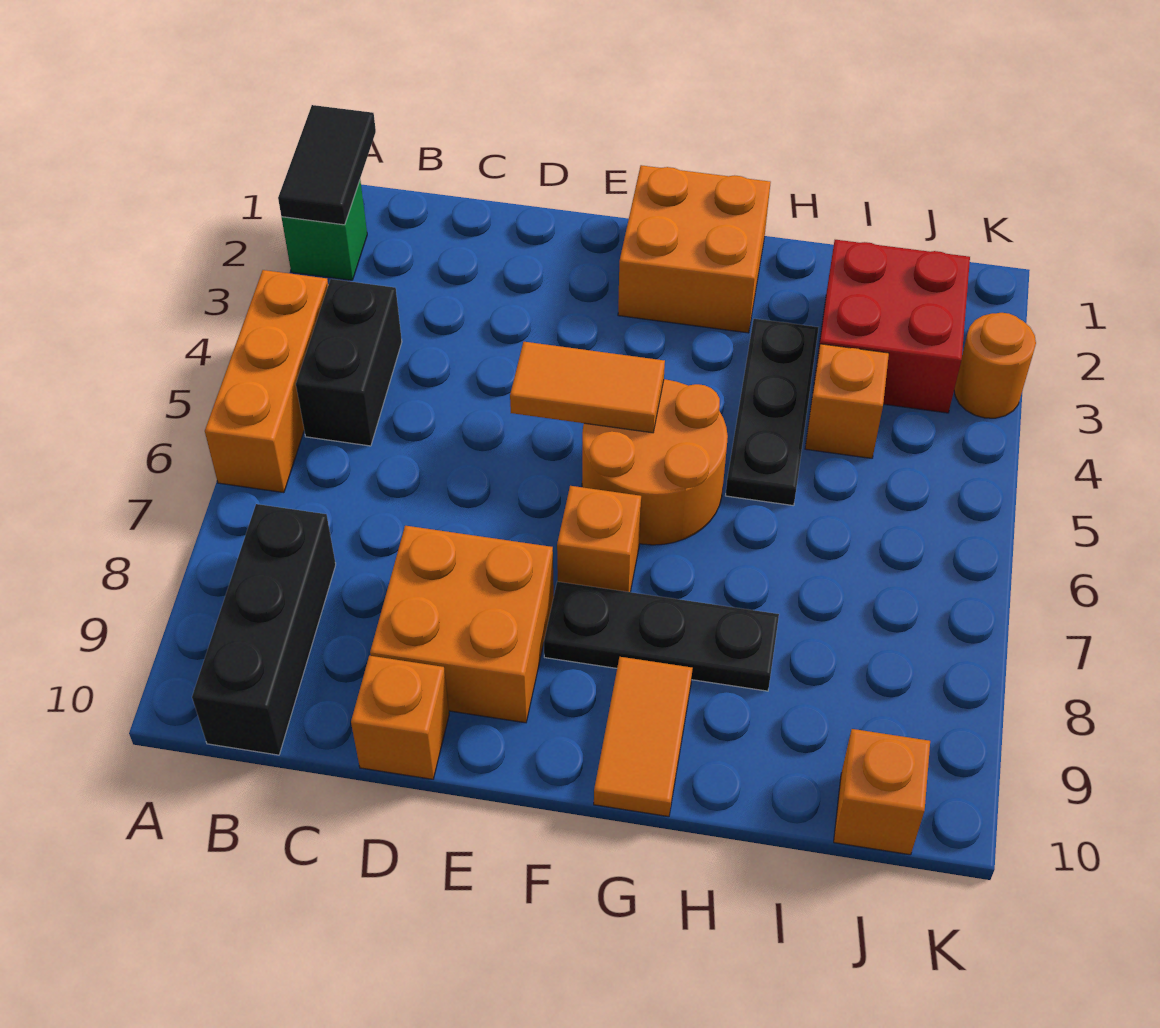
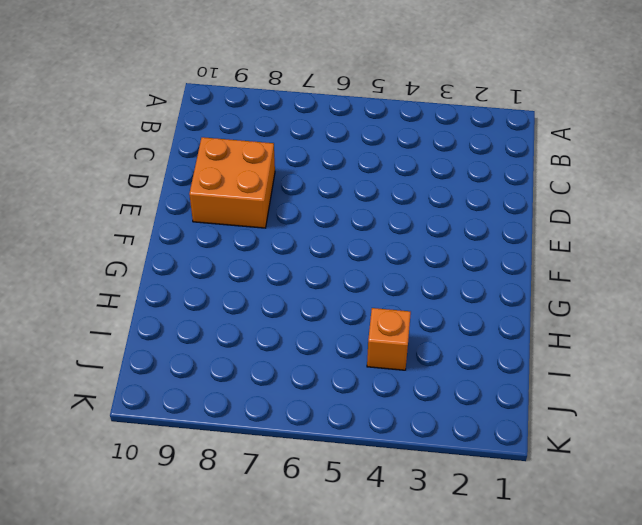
none -> green brick A2 level 1
none -> orange brick A4:A6 level 1
none -> black brick B4:B5 level 1

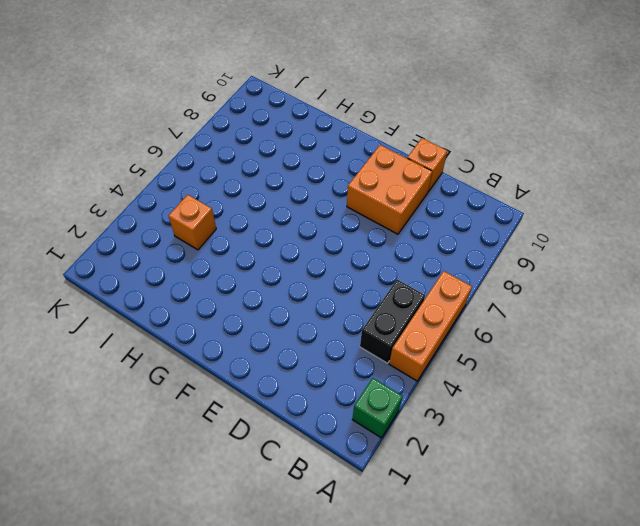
none -> black brick B8:B10 level 1
none -> orange brick F1:G2 level 1
none -> orange round brick F5:G6 level 1

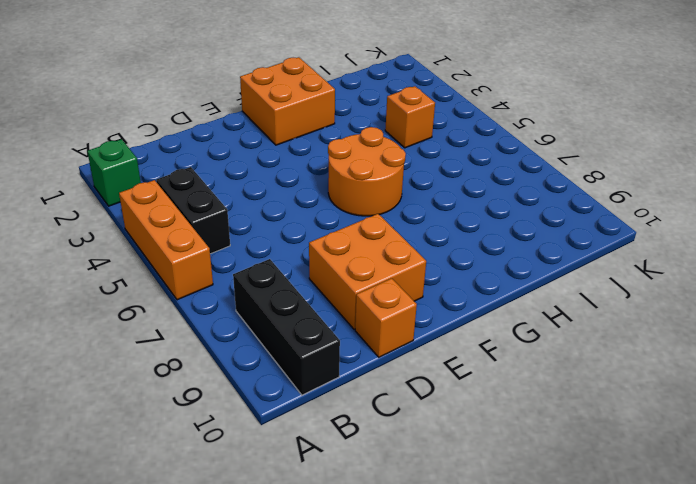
none -> orange brick F7 level 1
none -> black plate F8:H8 level 1
none -> orange tile G9:G10 level 1

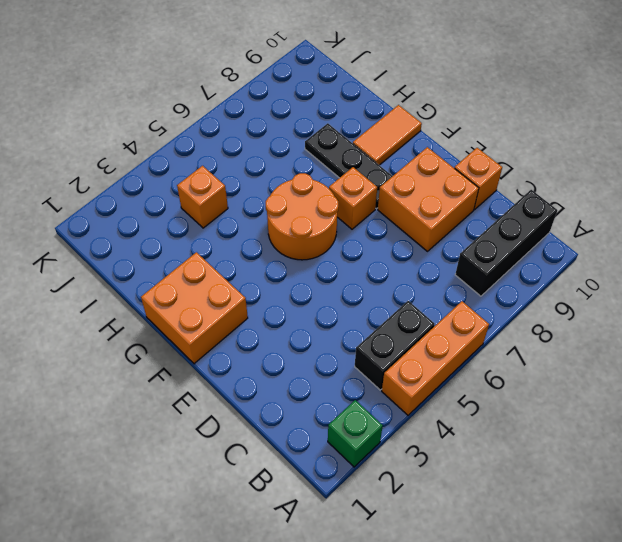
none -> black plate H3:H5 level 1
none -> red brick I2:J3 level 1
none -> orange brick J10 level 1

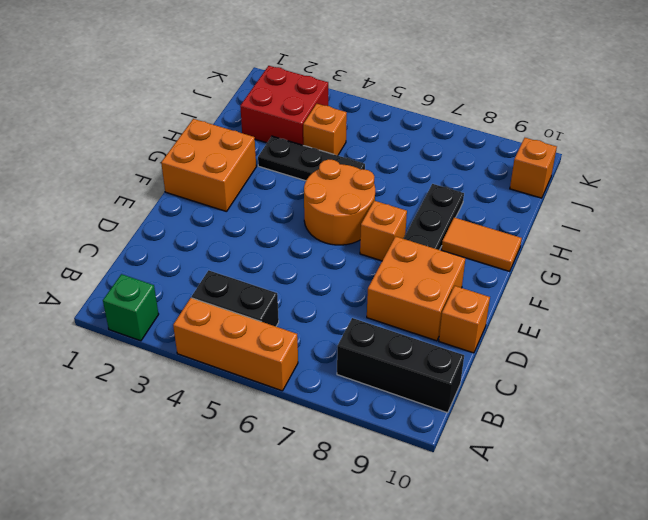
none -> orange round brick K3 level 1
none -> black tile A1:A2 level 2
none -> orange tile E5:F5 level 2

